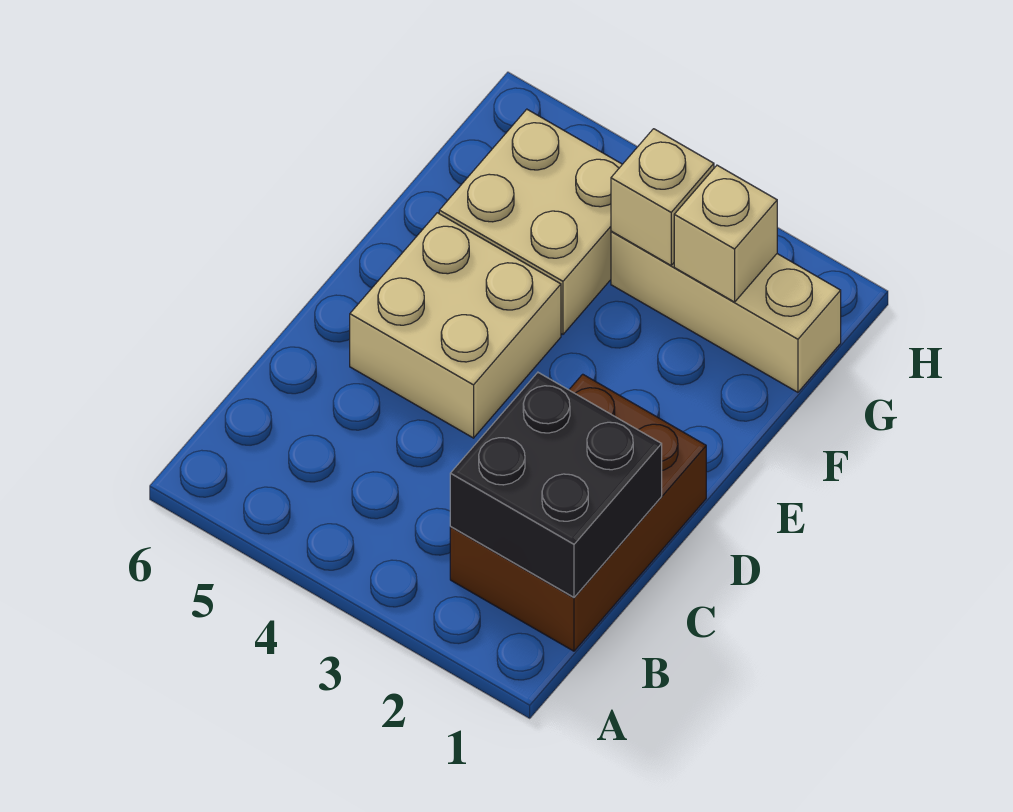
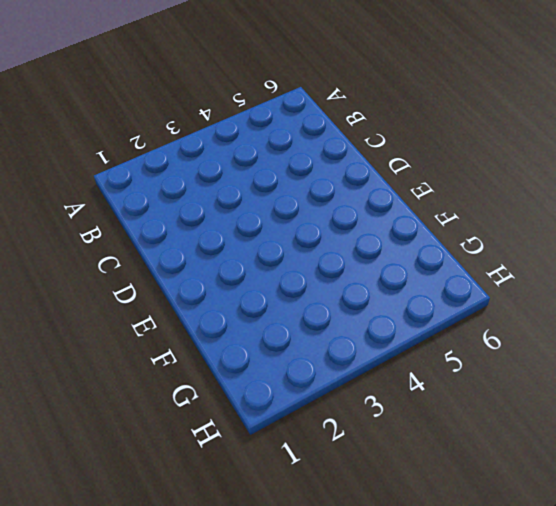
none -> brown brick B1:D2 level 1
none -> tan brick D4:E5 level 1

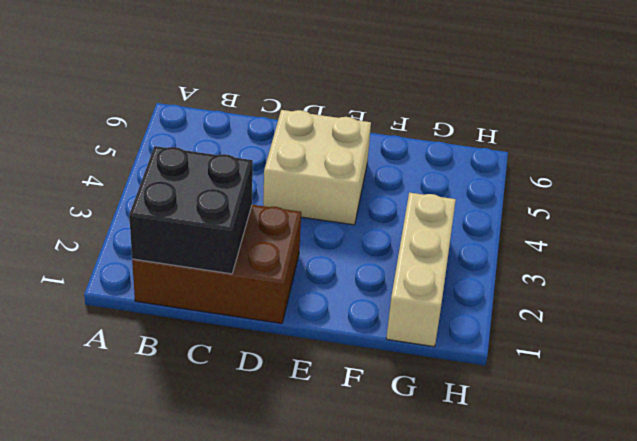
none -> tan brick F4:G5 level 1
none -> tan brick G2 level 2

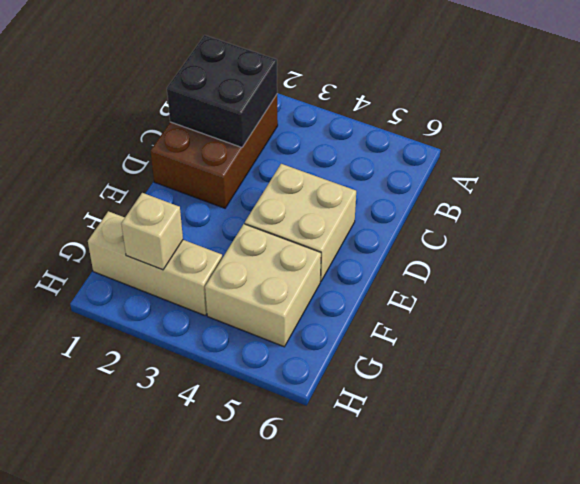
none -> tan brick G3 level 2

